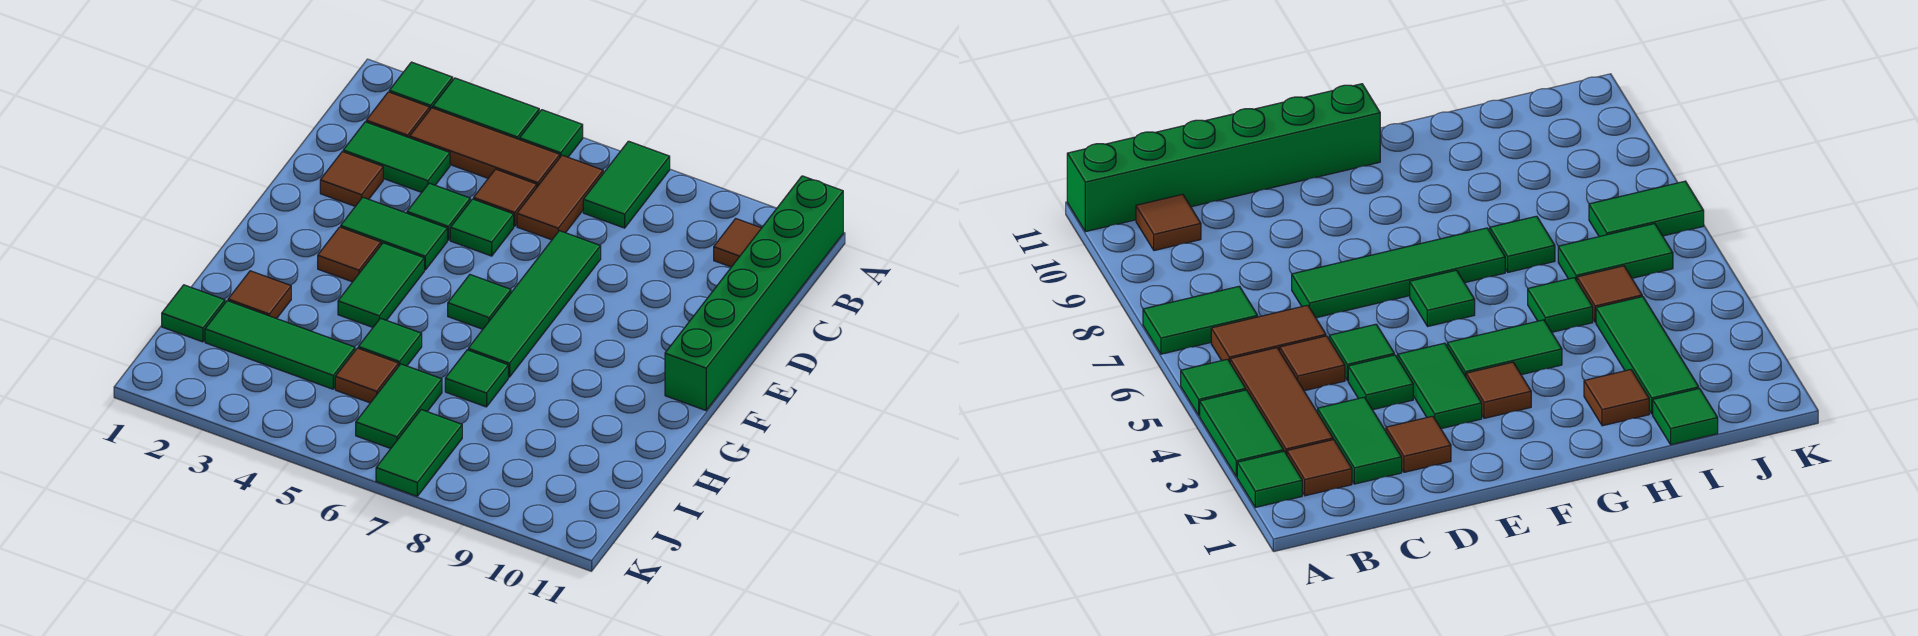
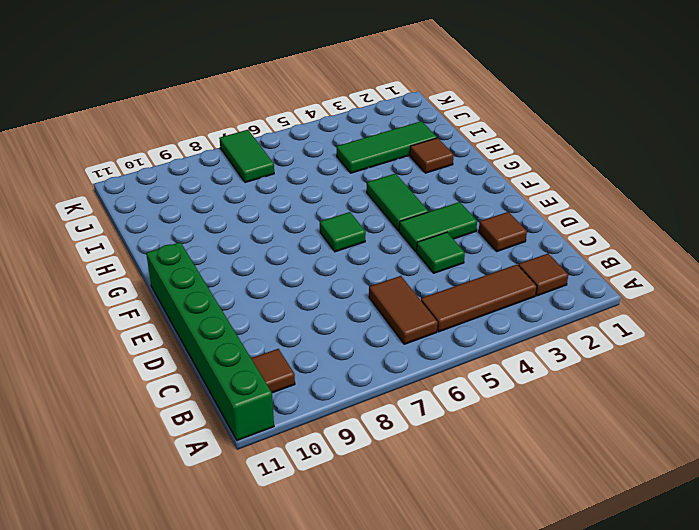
none -> green tile A2 level 1
none -> green tile A3:A4 level 1
none -> green tile A5 level 1

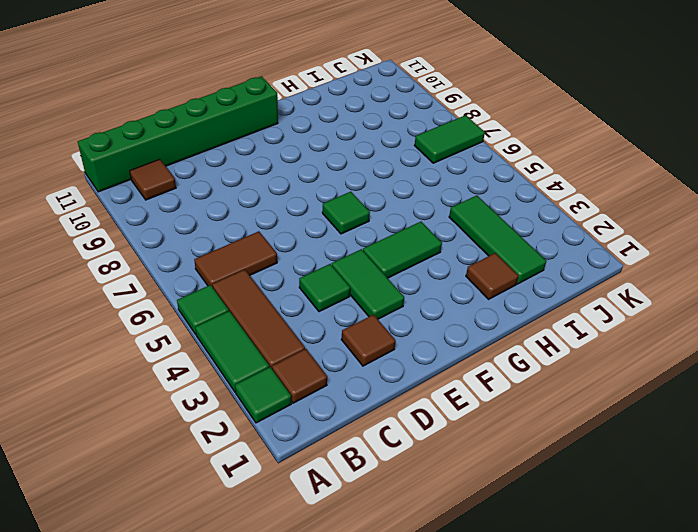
none -> green tile A7:B7 level 1
none -> green tile C2:C3 level 1
none -> brown tile C5 level 1

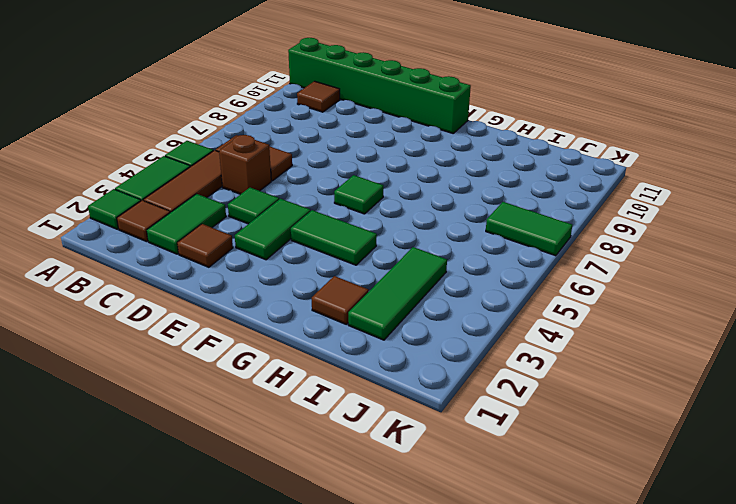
brown brick C5 level 1 -> brown tile C5 level 1
none -> green tile A7:B7 level 1
none -> green tile D5 level 1
none -> green tile D7:G7 level 1

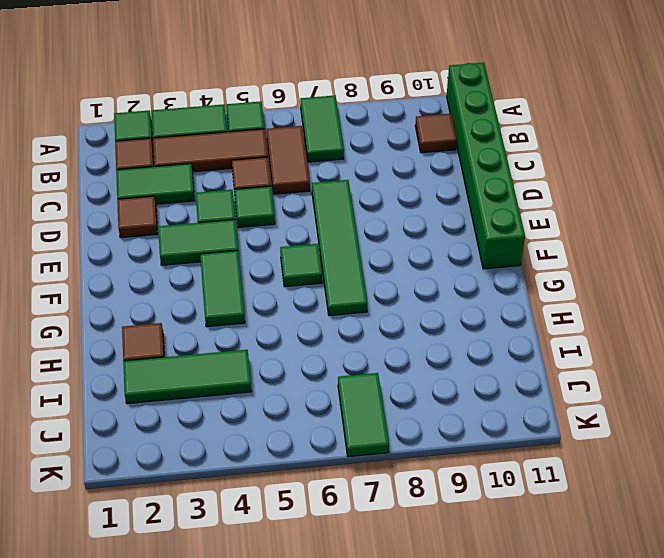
none -> brown tile F3 level 1
none -> green tile H5 level 1
none -> green tile H7 level 1

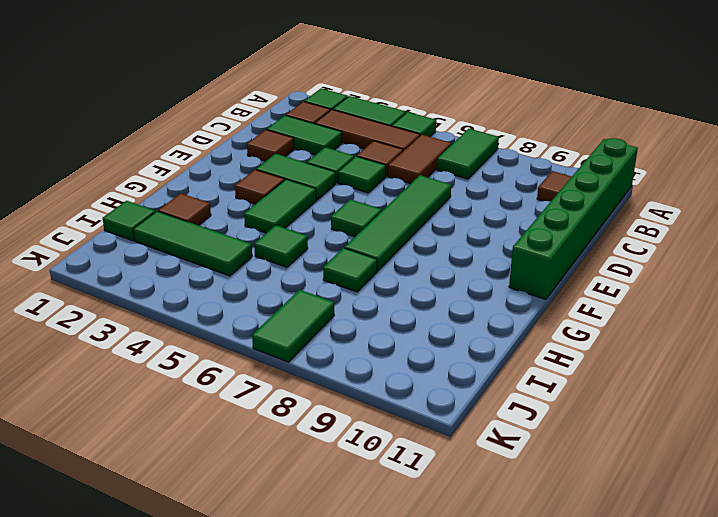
none -> brown tile I5 level 1
none -> green tile I6:J6 level 1

